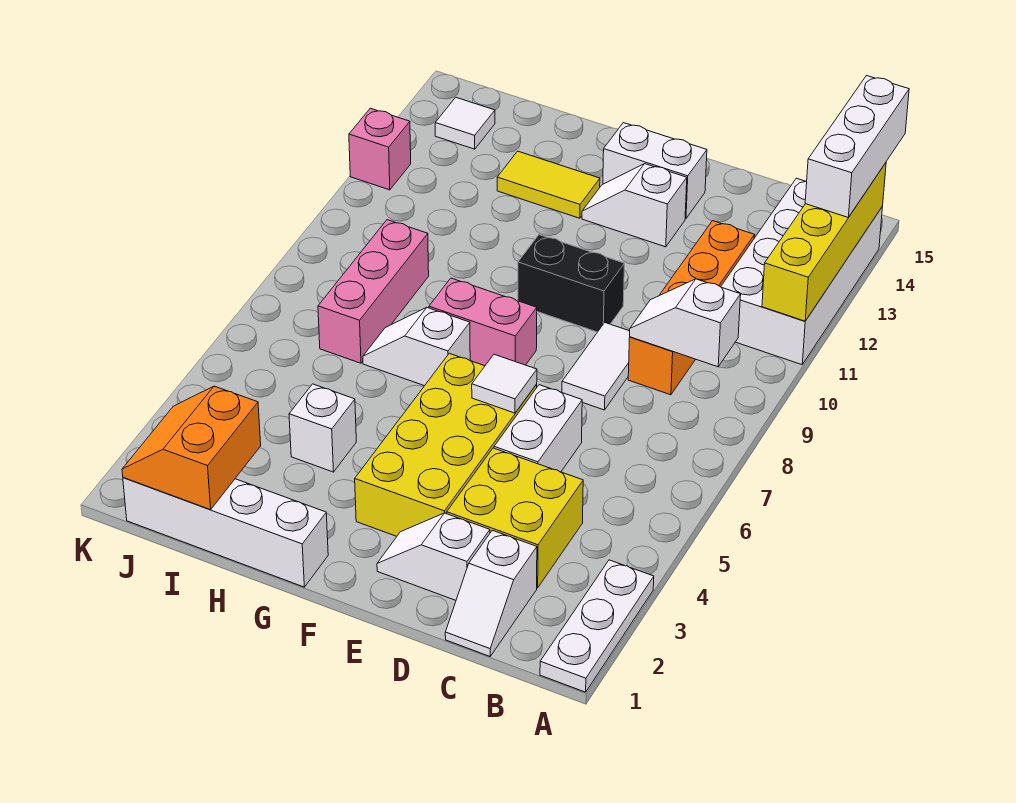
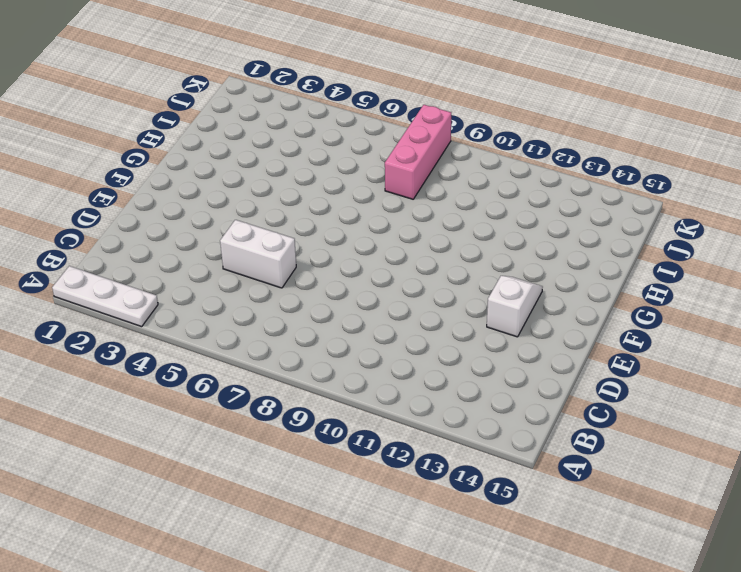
pink brick I8:K8 level 1 -> pink brick I7:I9 level 1
none -> white brick A11:B14 level 1
none -> white slope C1:C2 level 1 top 2
none -> yellow brick C3:D4 level 1

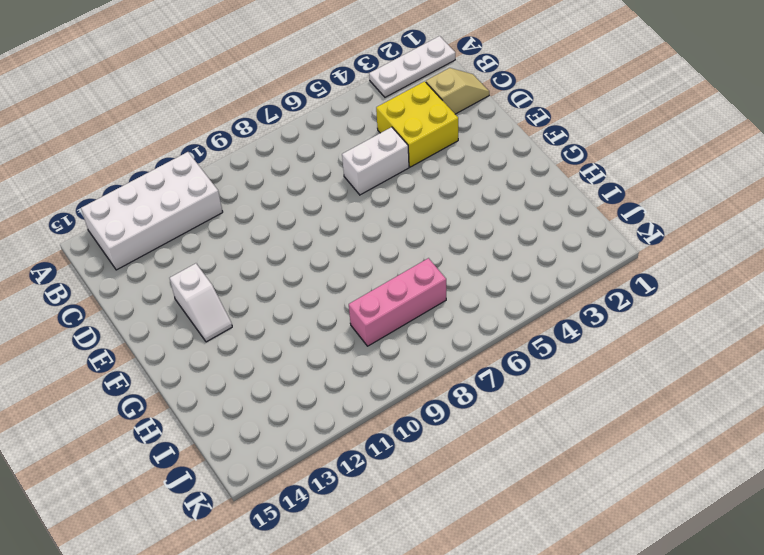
tan slope C1:C2 level 1 top 2 -> white slope C1:C2 level 1 top 2
none -> orange brick C9:C12 level 1
none -> white slope D2:E2 level 1 top D
none -> white tile D8:D9 level 1

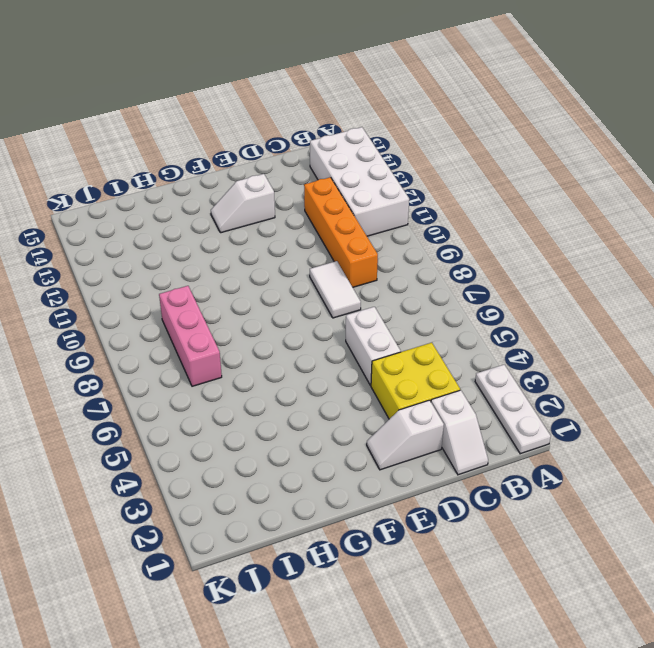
none -> yellow brick E3:F6 level 1
none -> black brick E10:F10 level 1
none -> white brick E14:F14 level 1

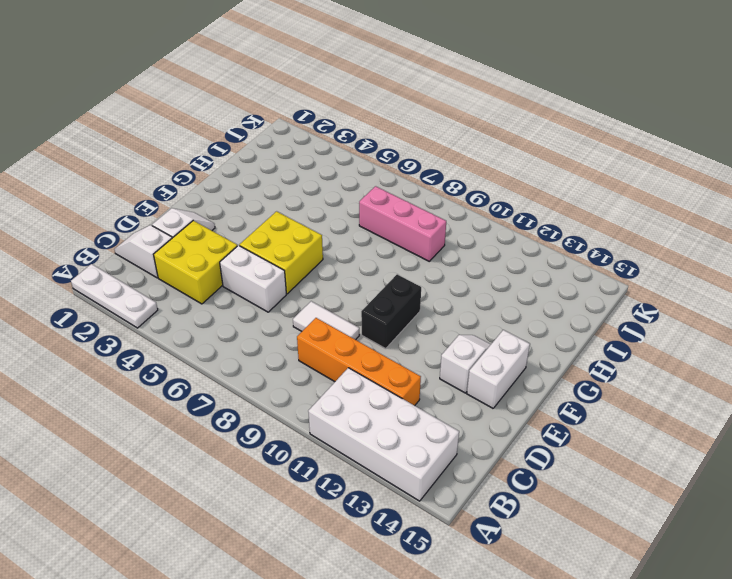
yellow brick E5:F6 level 1 -> yellow brick E3:F6 level 1
none -> pink brick F8:G8 level 1
none -> white brick G1:J1 level 1
none -> white slope G7:H7 level 1 top G

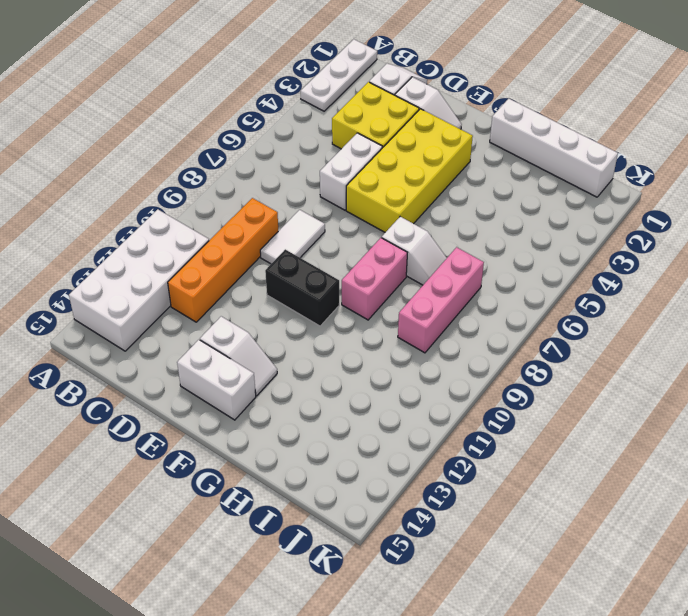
pink brick G8:G9 level 1 -> pink brick F8:G8 level 1
none -> yellow tile G13:H13 level 1
none -> white brick H4 level 1
none -> white tile J14 level 1

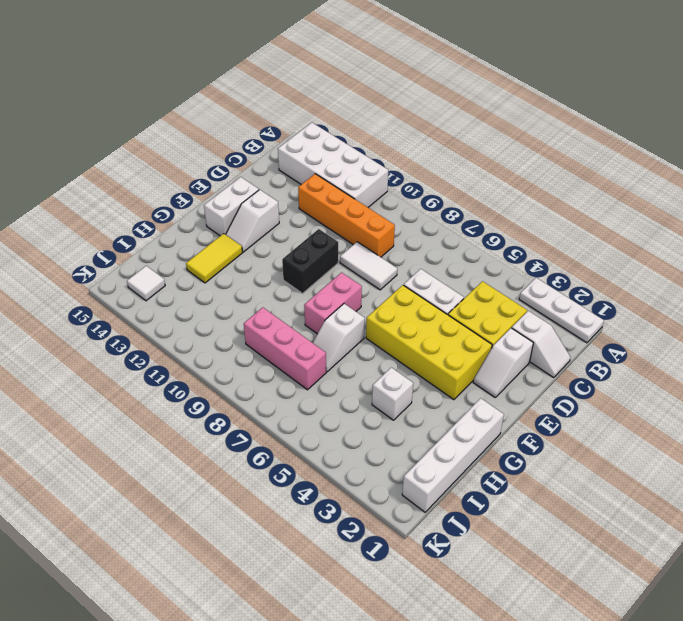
none -> pink brick K12 level 1
none -> yellow brick A11:A14 level 2
none -> white slope B9:C9 level 2 top B

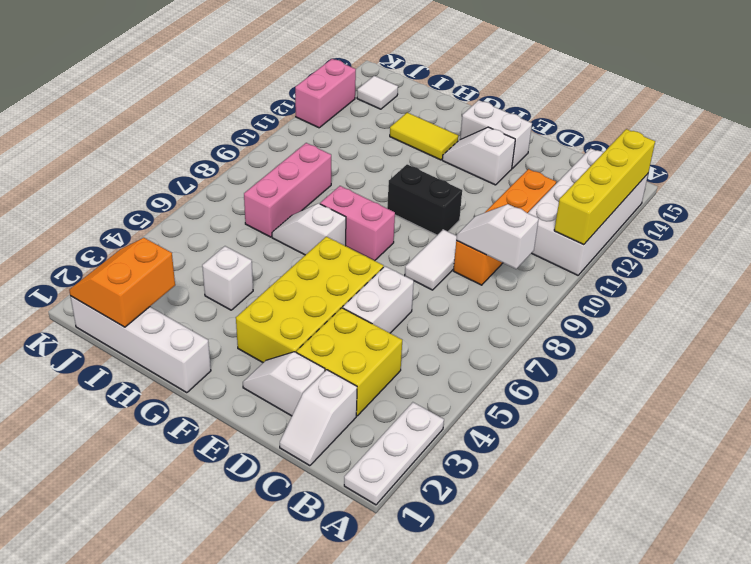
pink brick K12:K13 level 1 -> pink brick K12 level 1
none -> white tile E6 level 2
none -> white brick A13:A15 level 3

